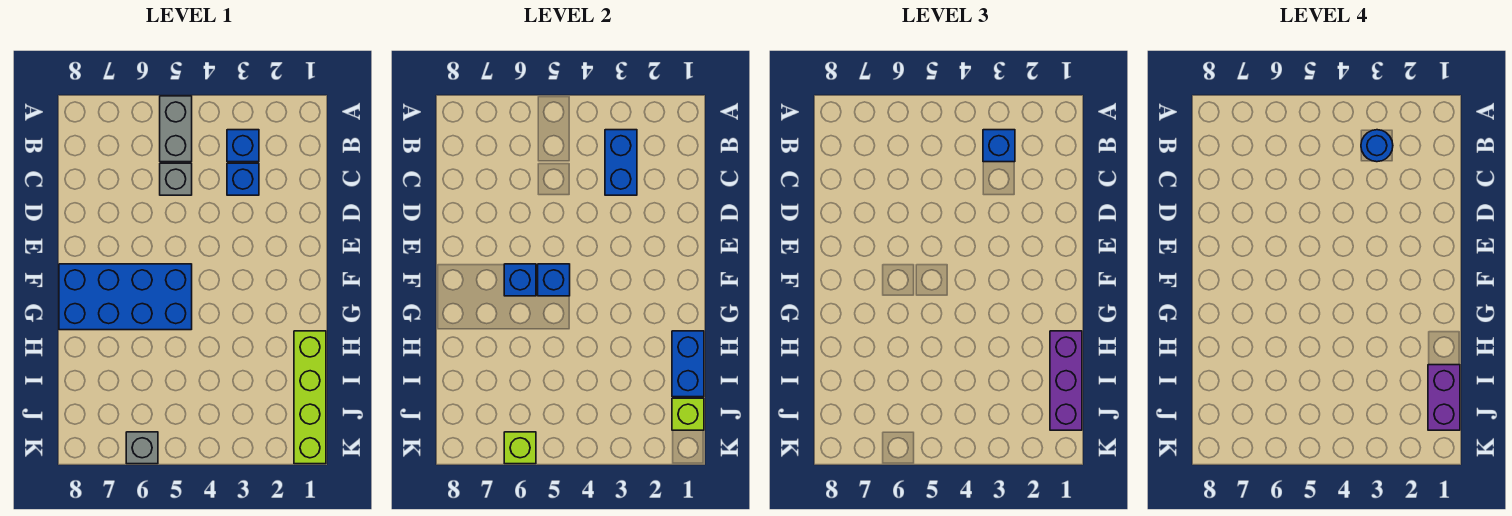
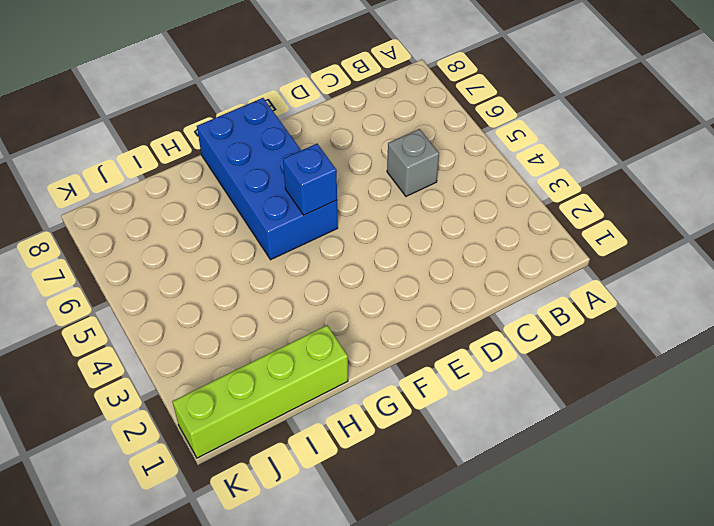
none -> grey brick A5:B5 level 1
none -> blue brick B3 level 1
none -> blue brick C3 level 1

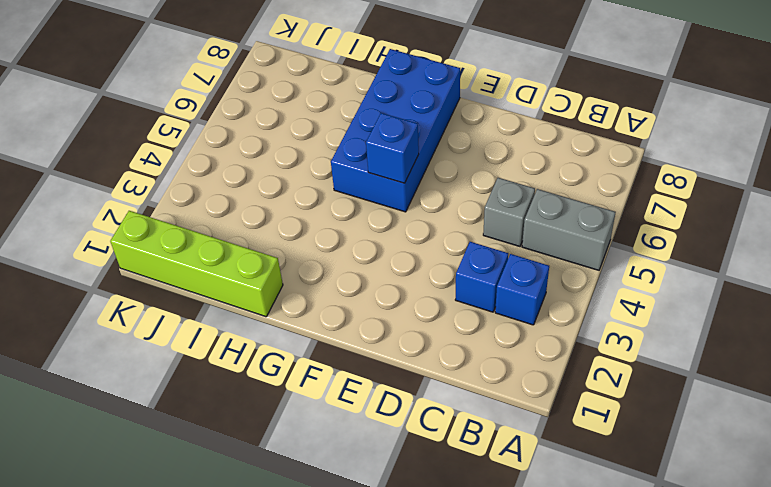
none -> grey brick K6 level 1
none -> blue brick B3:C3 level 2
none -> blue brick F6 level 2

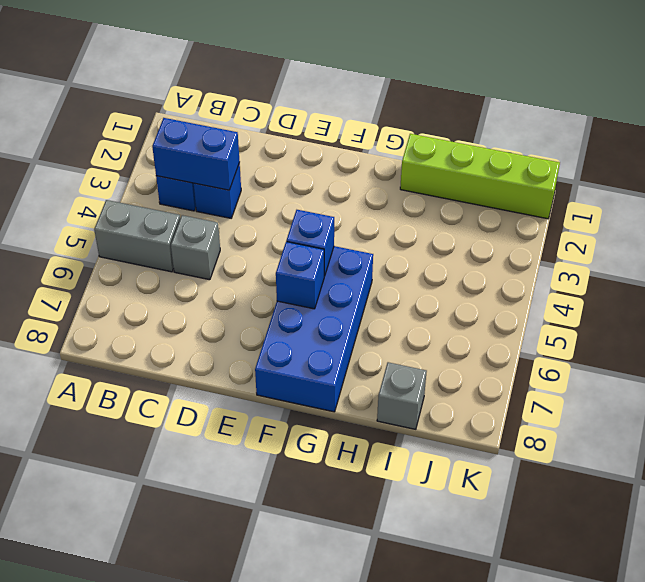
grey brick I8 level 1 -> grey brick K6 level 1
none -> blue brick H1:I1 level 2
none -> lime brick J1 level 2
none -> lime brick K6 level 2

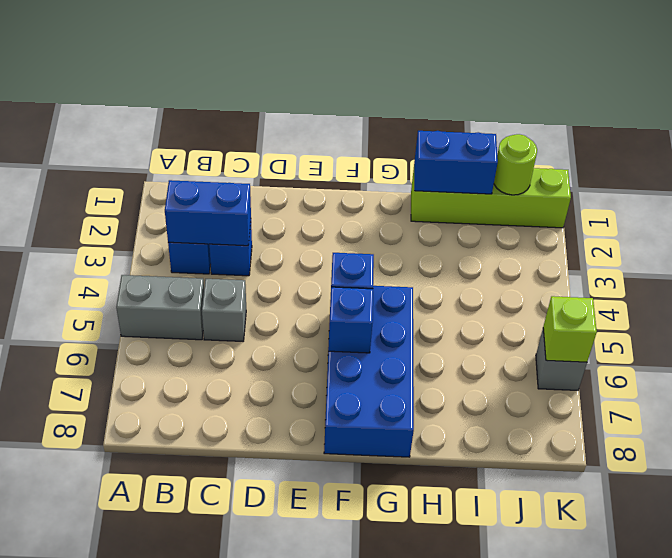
lime round brick J1 level 2 -> lime brick J1 level 2
none -> blue brick B3 level 3
none -> purple brick H1:J1 level 3
none -> blue round brick B3 level 4

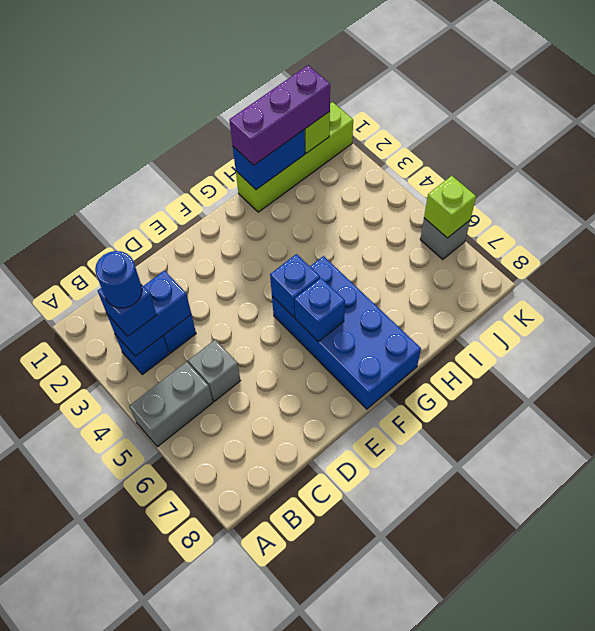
none -> purple brick I1:J1 level 4

